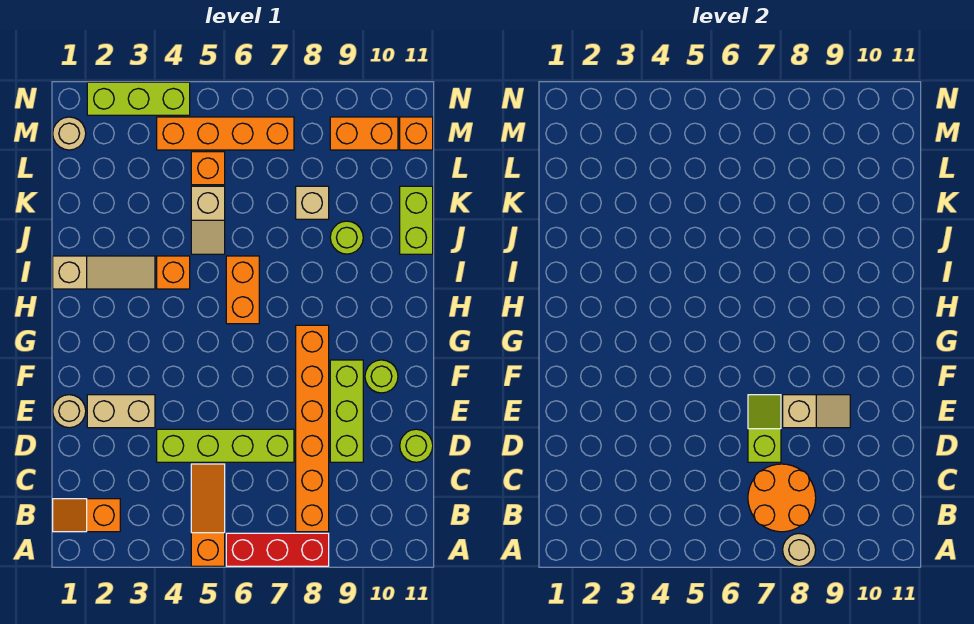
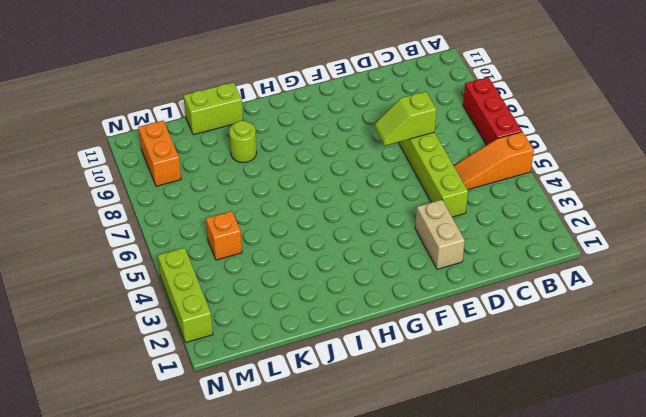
none -> orange slope B1:B2 level 1 top 2
none -> orange brick B8:G8 level 1
none -> lime brick D9:F9 level 1

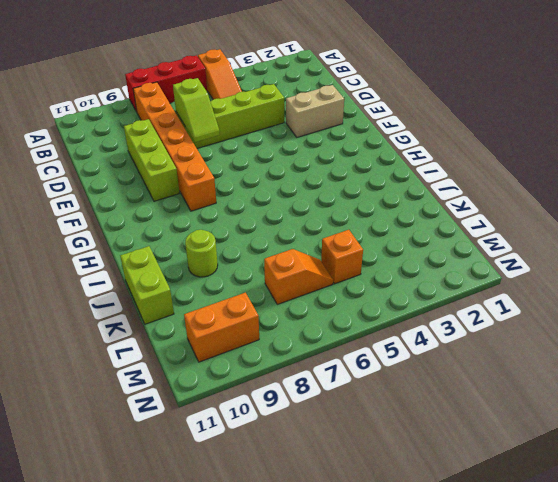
orange slope L6:L7 level 1 top 7 -> orange slope B1:B2 level 1 top 2
none -> lime round brick D11 level 1
none -> tan round brick E1 level 1
none -> lime round brick F10 level 1

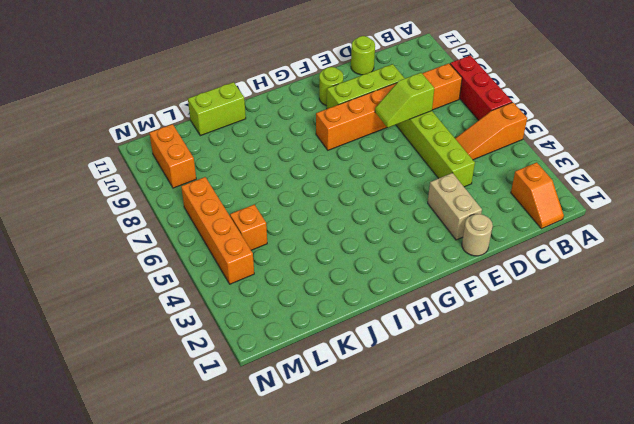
none -> orange brick H6:I6 level 1
none -> tan slope I1:I3 level 1 top 1
none -> orange brick I4 level 1

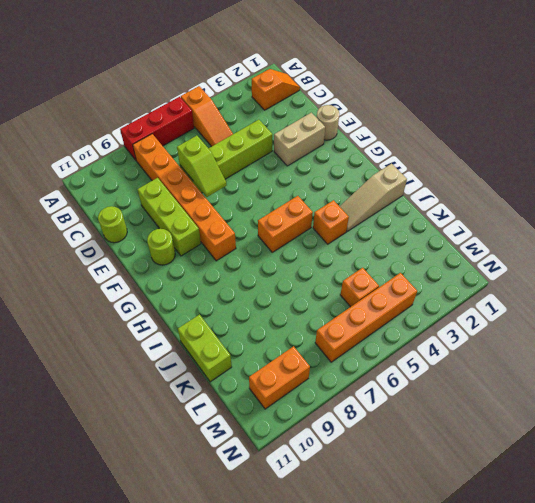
orange brick H5:H6 level 1 -> orange brick H6:I6 level 1
none -> tan slope J5:K5 level 1 top K
none -> lime round brick J9 level 1
none -> tan brick K8 level 1

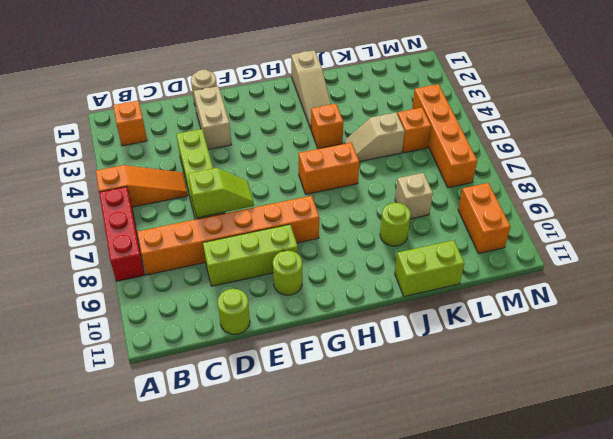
none -> tan round brick M1 level 1
none -> orange brick M11 level 1
none -> lime brick N2:N4 level 1

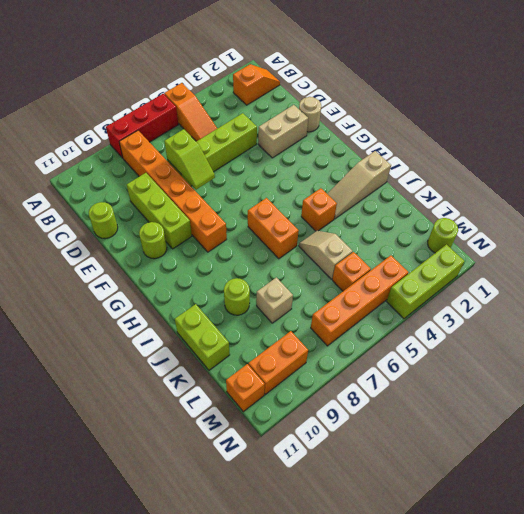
lime round brick M1 level 1 -> tan round brick M1 level 1
none -> tan round brick A8 level 2
none -> orange round brick B7:C8 level 2
none -> tan slope E8:E9 level 2 top 8

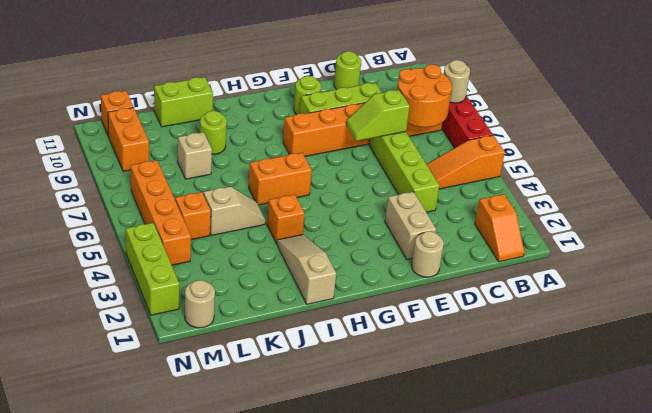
none -> tan slope E8:E9 level 2 top 8

